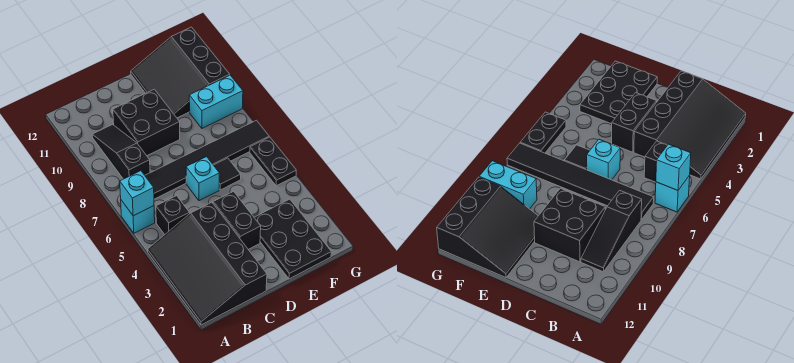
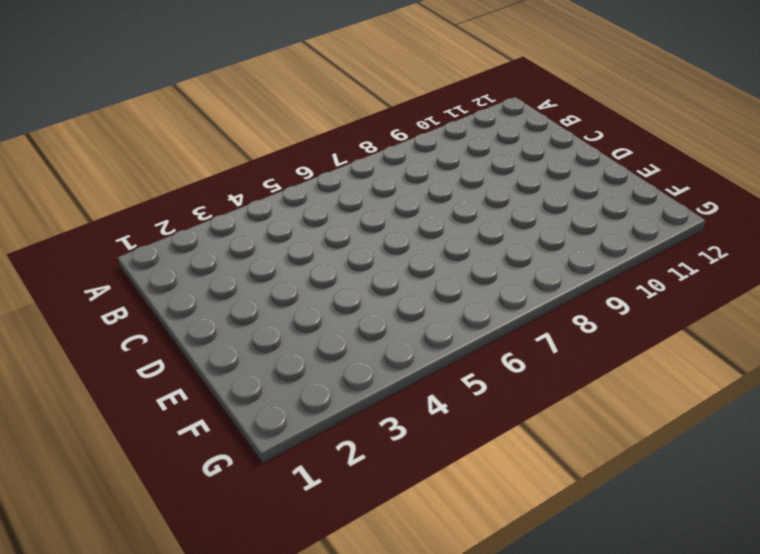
none -> black slope A1:C4 level 1 top C
none -> cyan brick A6 level 1
none -> black brick B5 level 1

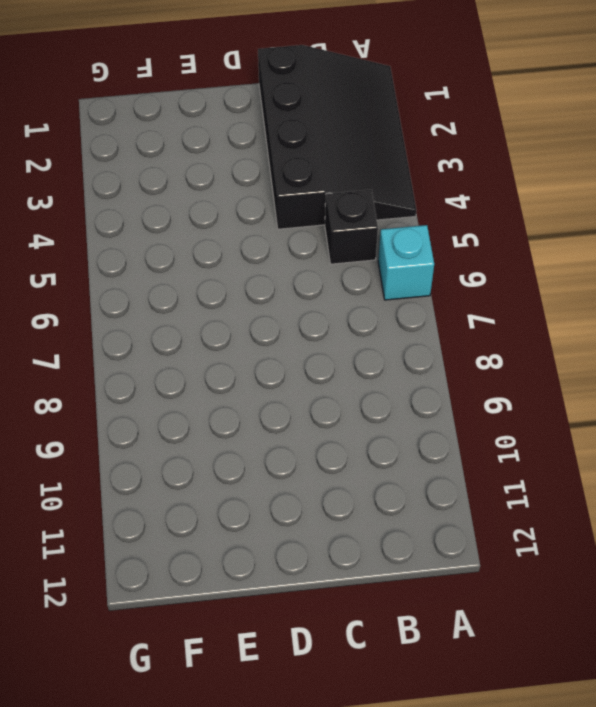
none -> black tile B7:G7 level 1
none -> black slope B8:B10 level 1 top 8
none -> black brick C9:D10 level 1

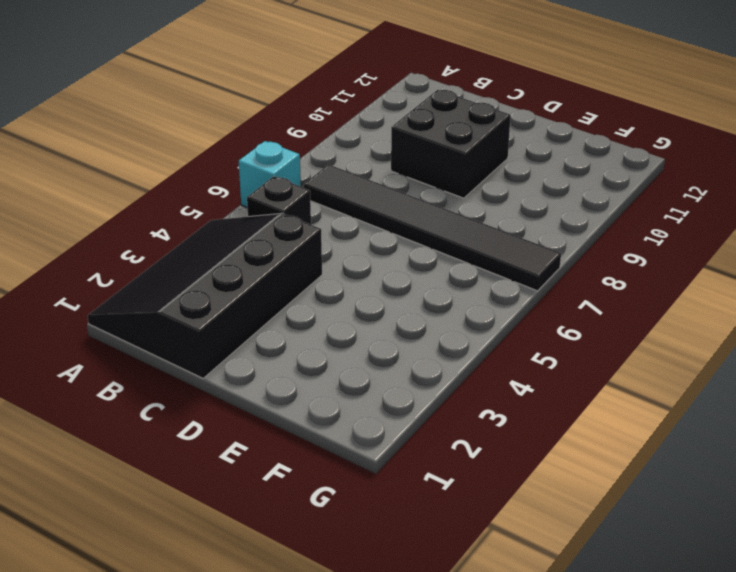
none -> black slope B8:B10 level 1 top 8
none -> black brick D3:D4 level 1
none -> cyan brick D6 level 1

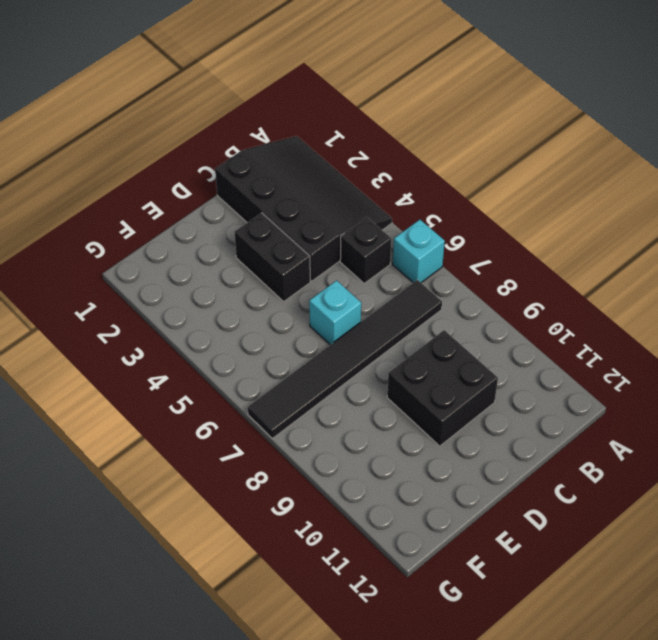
none -> black slope B8:B10 level 1 top 8
none -> black plate E1:F3 level 1
none -> black tile E6 level 1

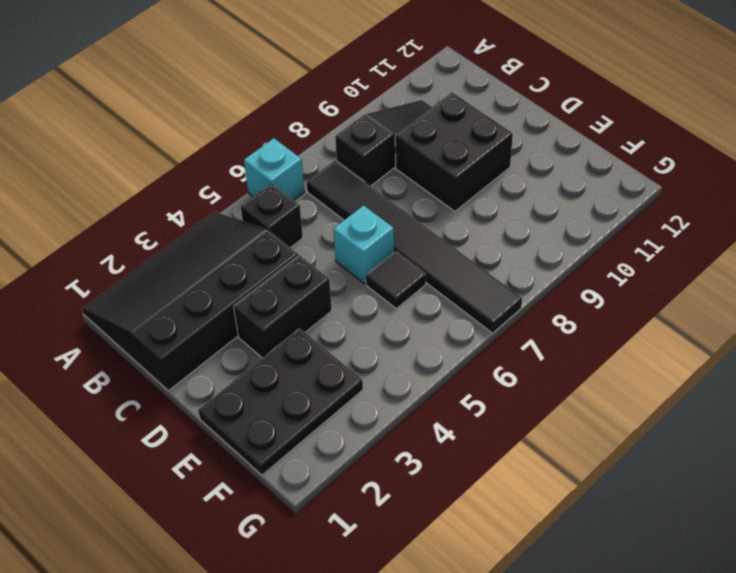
none -> black slope E10:G12 level 1 top G
none -> cyan brick F9:G9 level 1
none -> black plate G5:G6 level 1

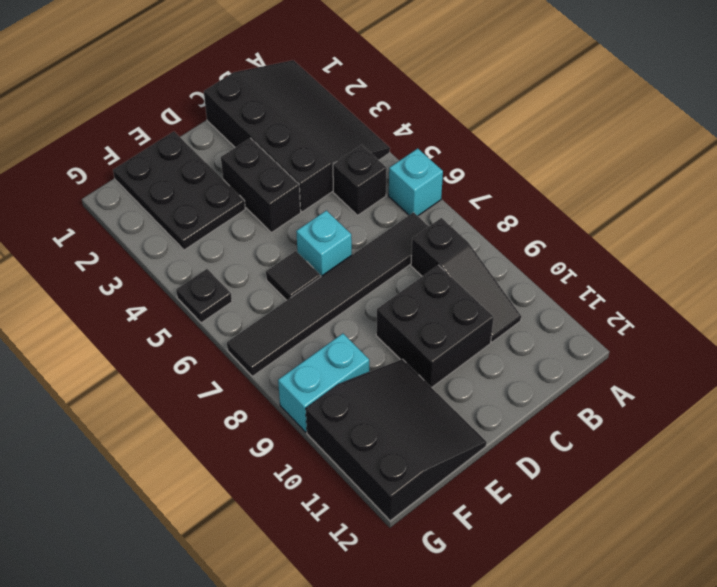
black plate G5 level 1 -> black plate G5:G6 level 1
none -> cyan brick A6 level 2

